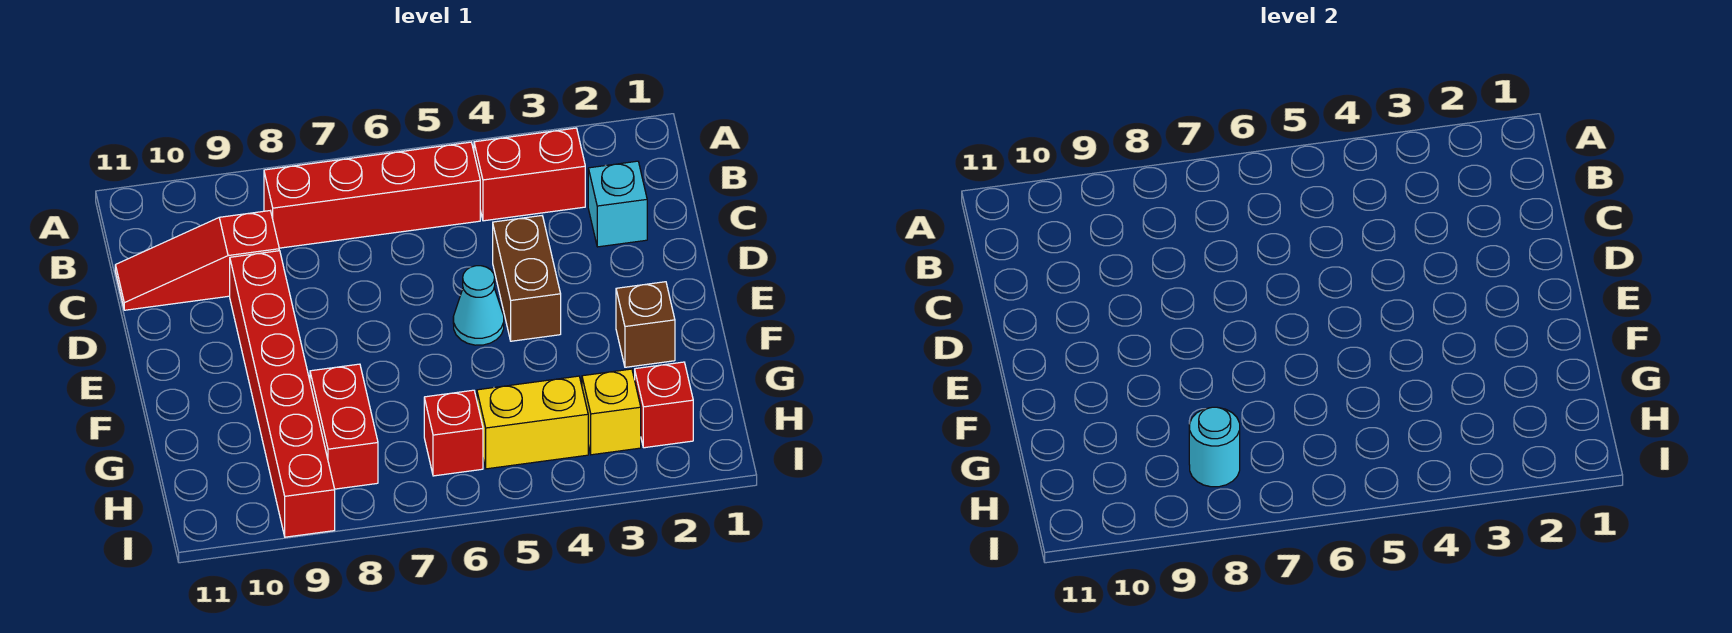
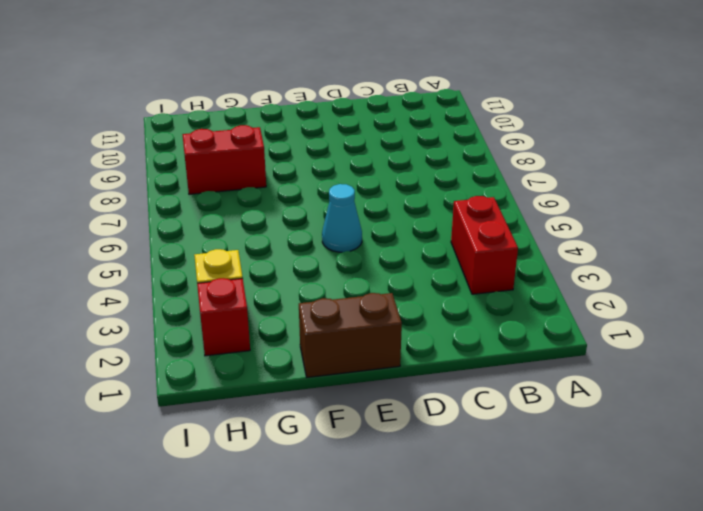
brown brick E1:F1 level 1 -> brown brick D4:E4 level 1
none -> red brick B5:B8 level 1
none -> cyan brick C2 level 1
none -> red slope C9:C11 level 1 top 9

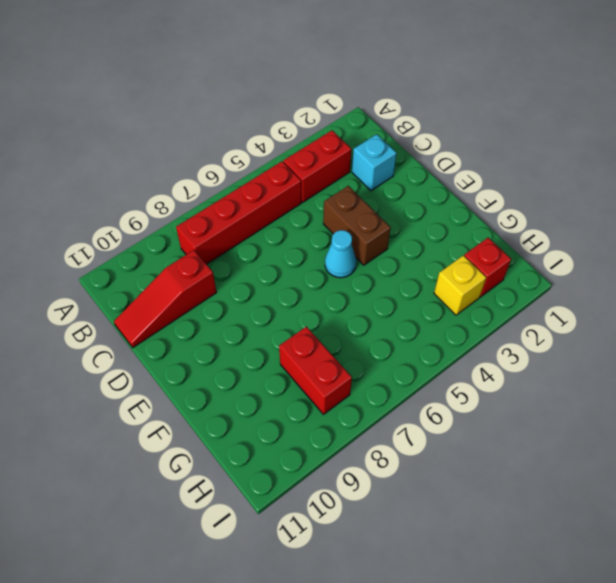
none -> red brick D9:I9 level 1
none -> brown brick F2 level 1
none -> yellow brick H4:H5 level 1

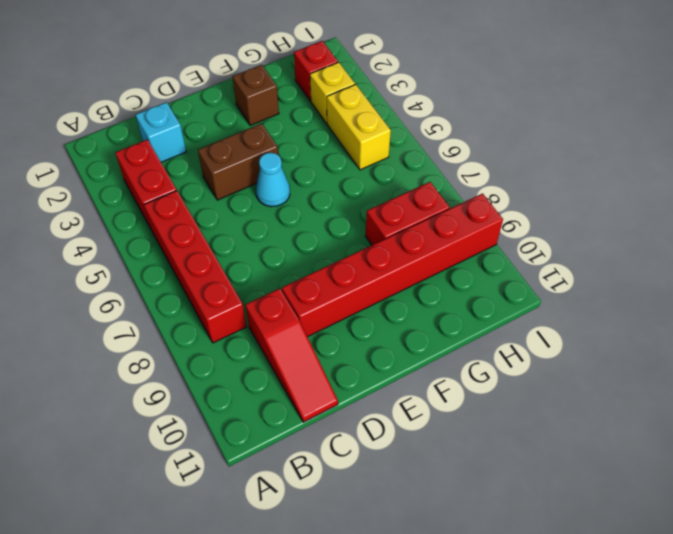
none -> red brick H6 level 1
none -> cyan round brick H8 level 2

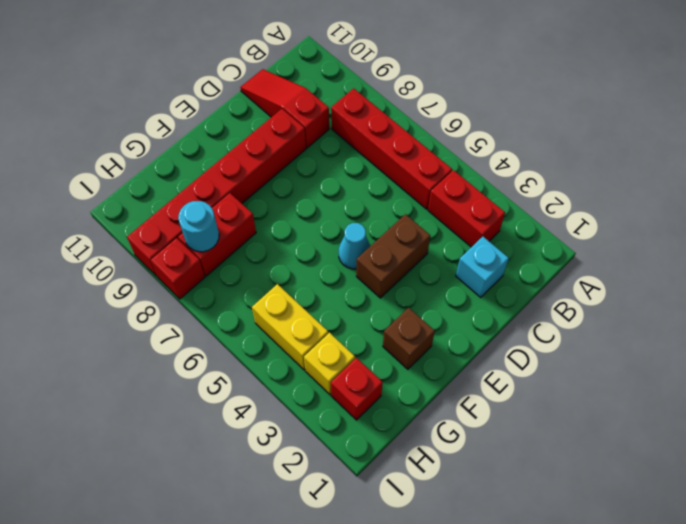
red brick I8 level 1 -> red brick H6 level 1

